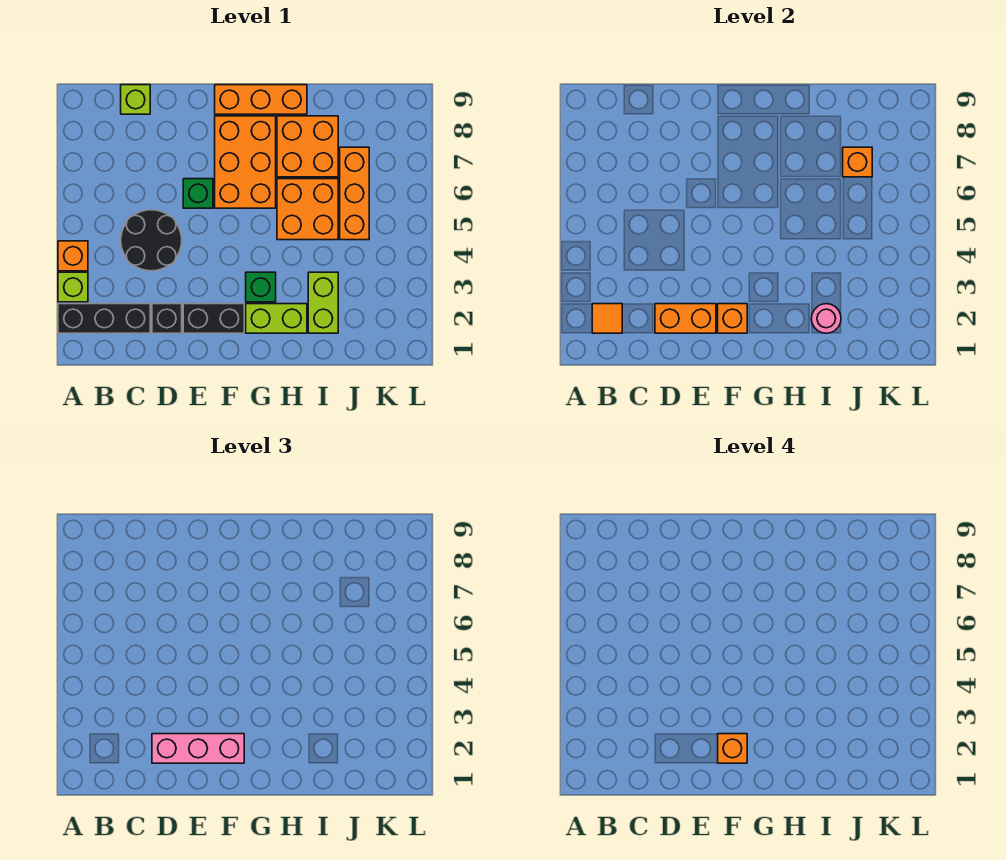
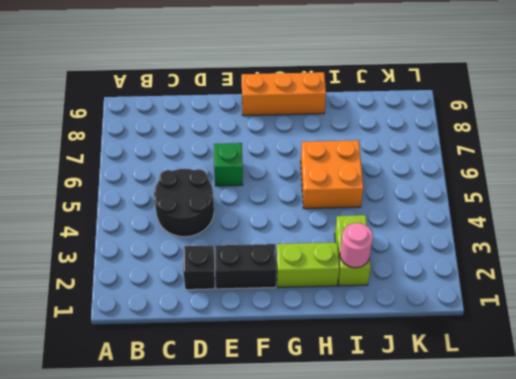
none -> black brick A2:C2 level 1
none -> lime brick A3 level 1
none -> orange brick A4 level 1

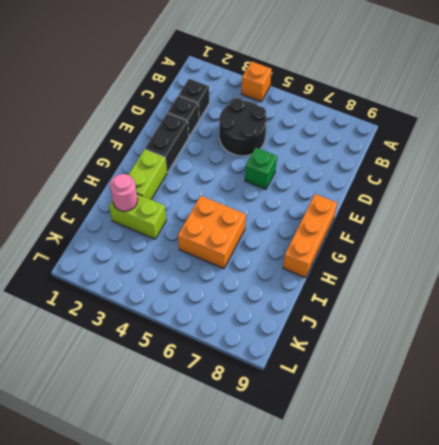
black brick C2 level 1 -> black brick A2:C2 level 1
none -> lime brick A3 level 1
none -> lime brick C9 level 1
none -> orange brick F6:G8 level 1

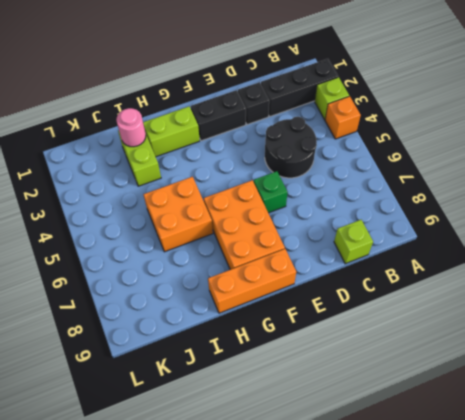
none -> green brick G3 level 1
none -> orange brick H7:I8 level 1
none -> orange brick J5:J7 level 1

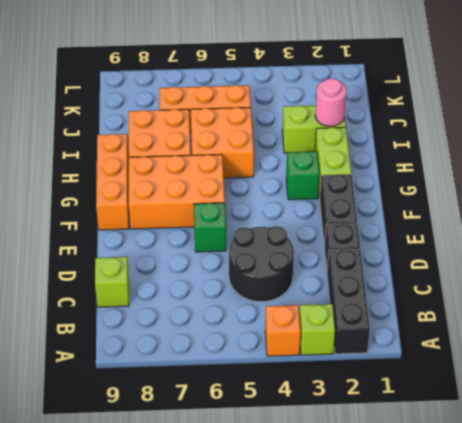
none -> orange tile B2 level 2
none -> orange brick D2:E2 level 2
none -> orange brick F2 level 2

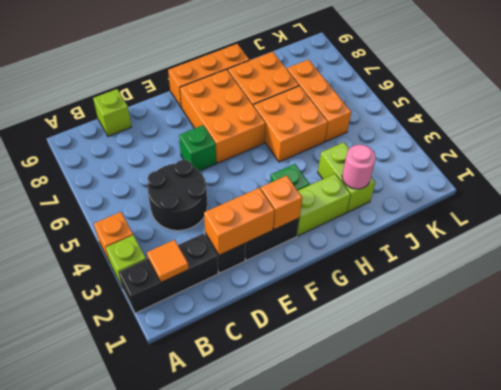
none -> orange brick J7 level 2
none -> pink brick D2:F2 level 3
none -> orange brick F2 level 4

